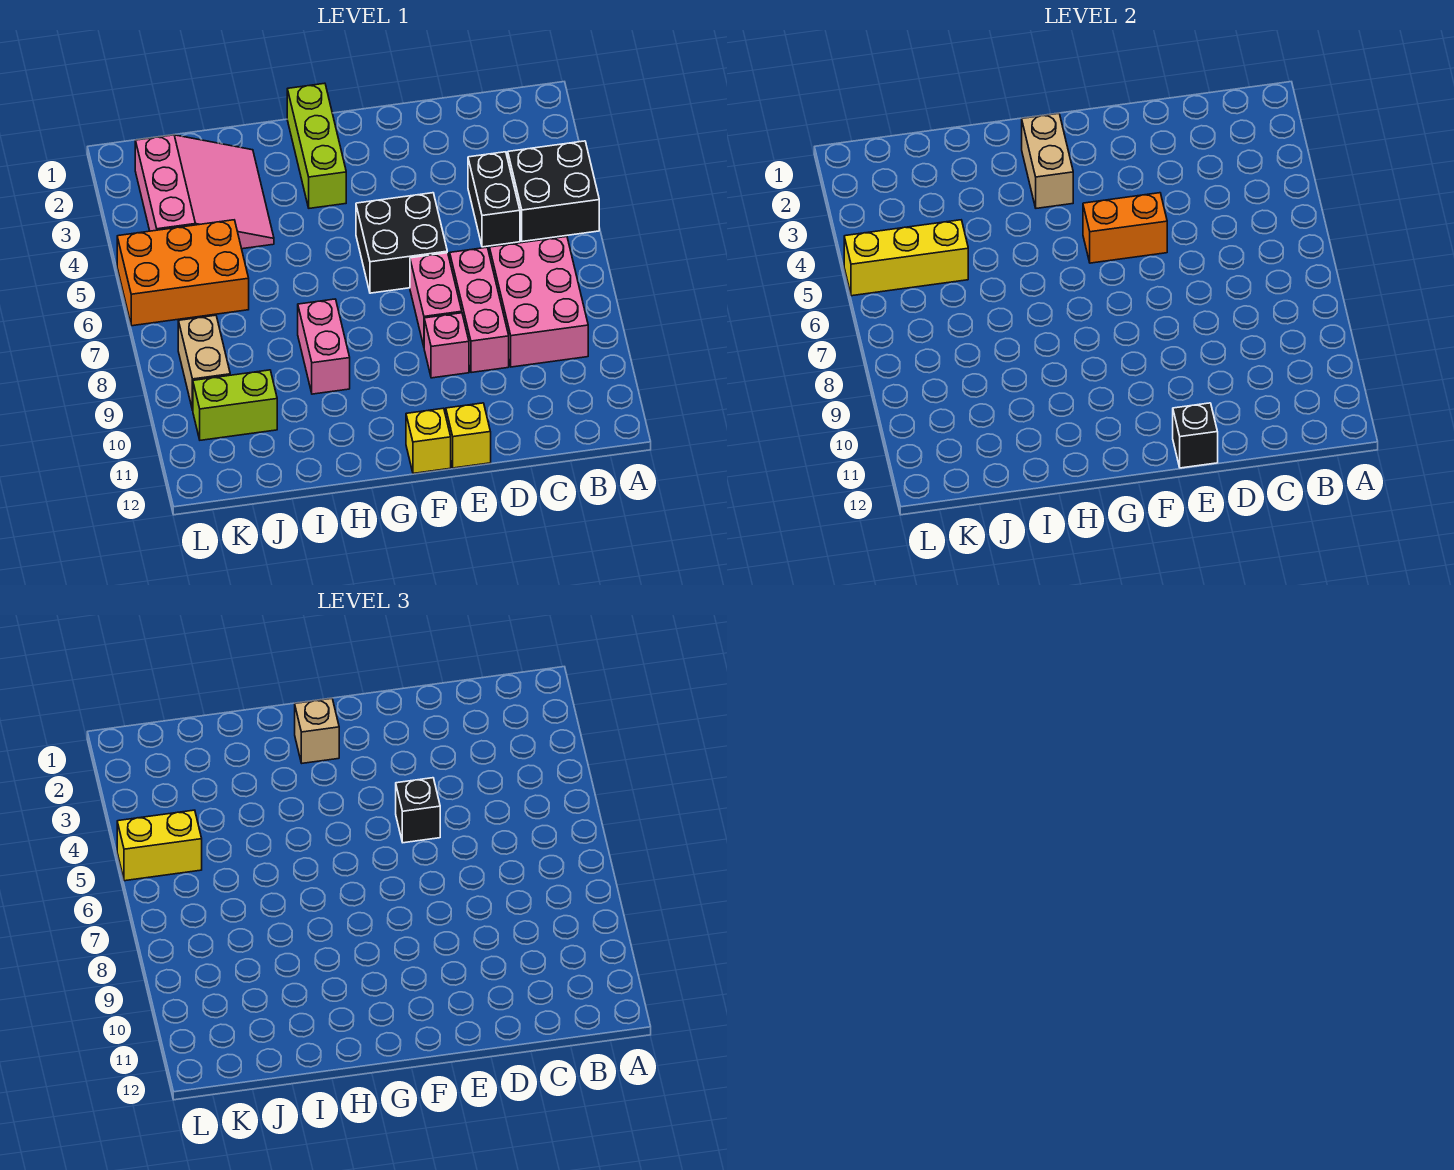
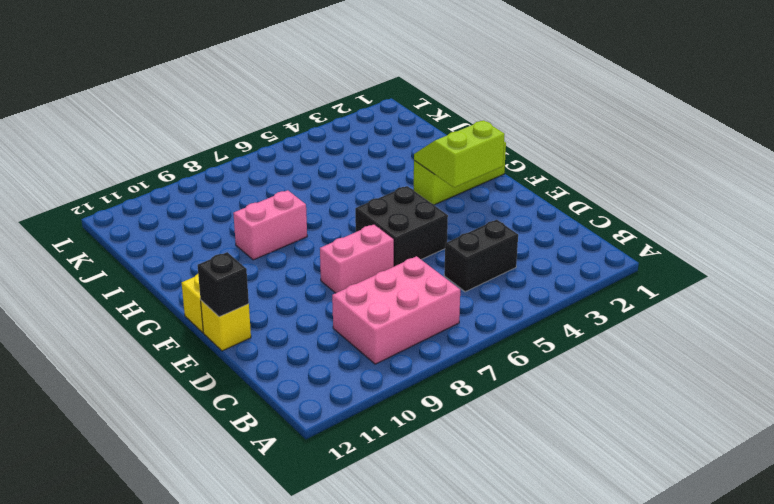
lime slope F2:G3 level 2 top F -> tan brick G2:G3 level 2
none -> black brick A4:B5 level 1
none -> pink brick D7:D9 level 1
none -> pink brick E9 level 1

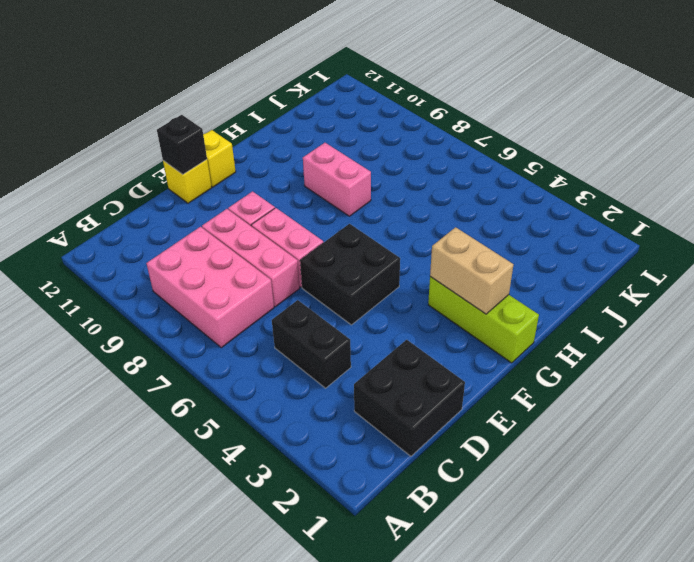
black brick C1:D2 level 1 -> black brick A4:B5 level 1
none -> pink slope I2:K4 level 1 top K
none -> orange brick J5:L6 level 1
none -> lime brick J10:K10 level 1

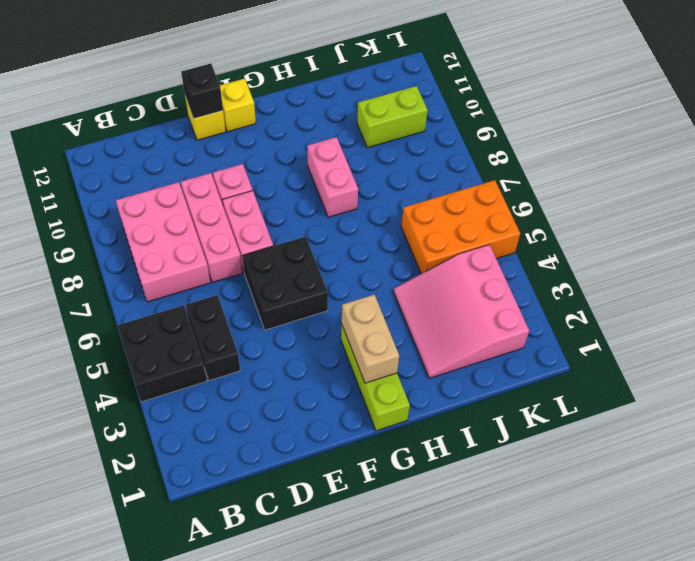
none -> tan brick K8:K9 level 1
none -> orange brick E5:F5 level 2
none -> yellow brick J5:L5 level 2

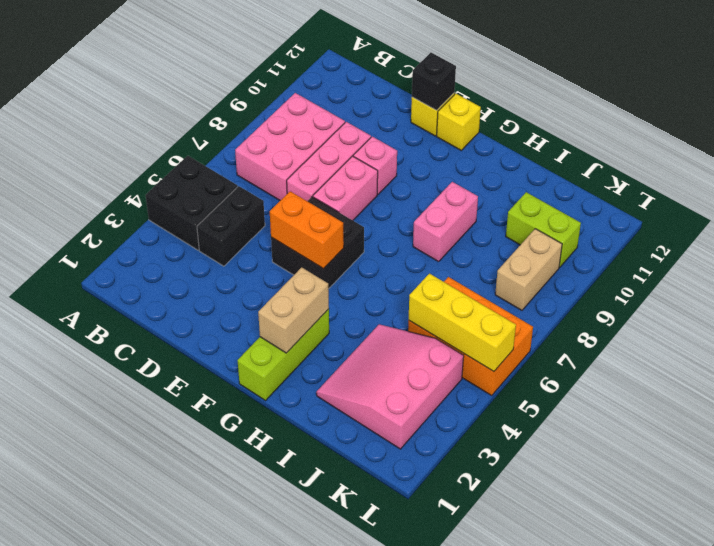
none -> black brick E5 level 3
none -> tan brick G2 level 3
none -> yellow brick K5:L5 level 3

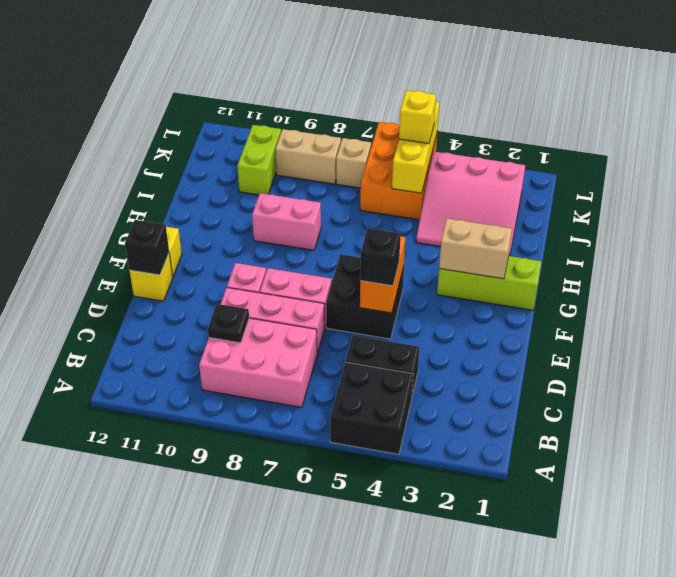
black plate C9 level 2 -> none
yellow brick K5 level 3 -> yellow brick K5:L5 level 3
tan brick K7 level 1 -> tan brick G2 level 3

